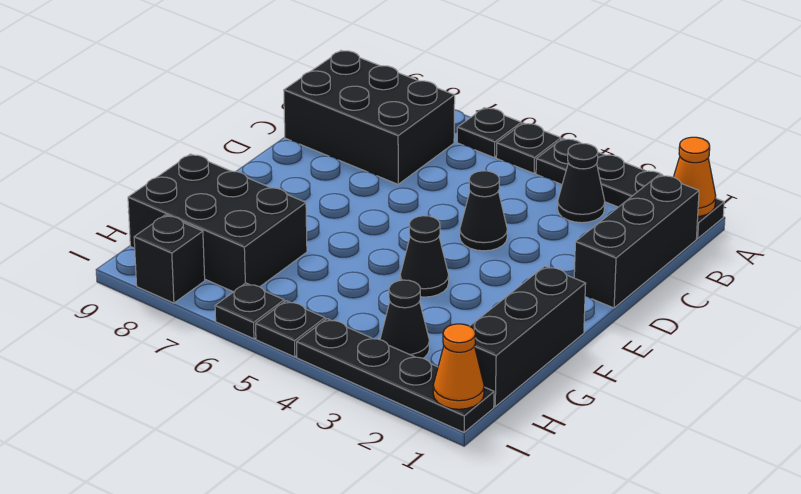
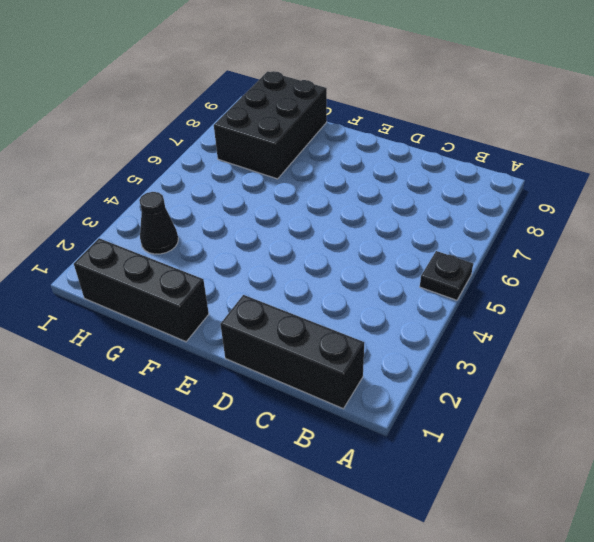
none -> black plate A1:A4 level 1
none -> black plate A6 level 1
none -> black cone B3 level 1

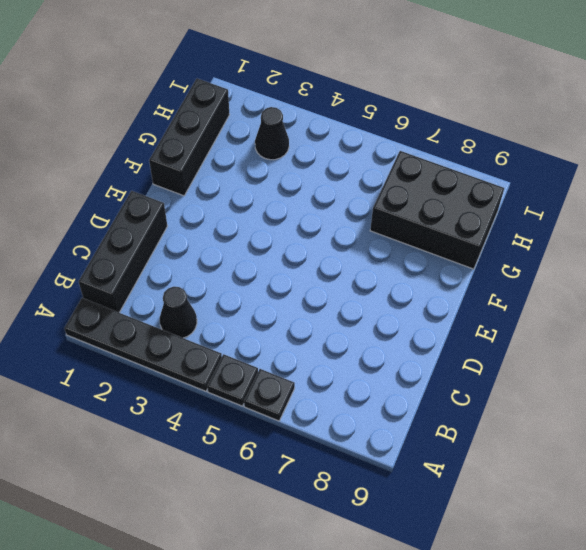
none -> black brick B7:C9 level 1
none -> black cone D4 level 1
none -> black cone F4 level 1

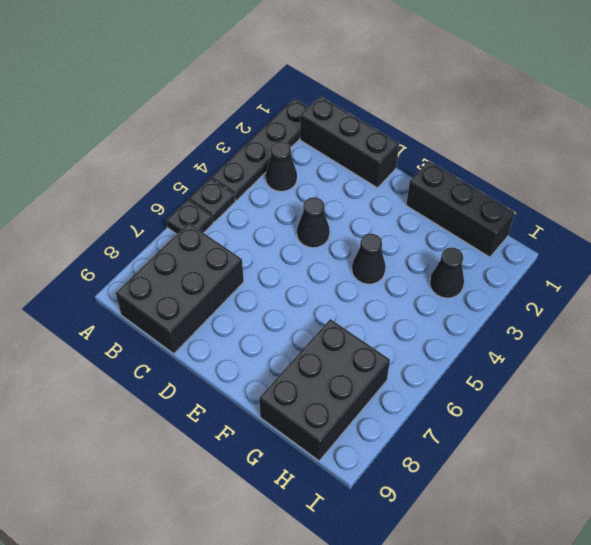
none -> black plate I1:I4 level 1
none -> black plate I5 level 1
none -> black plate I6 level 1

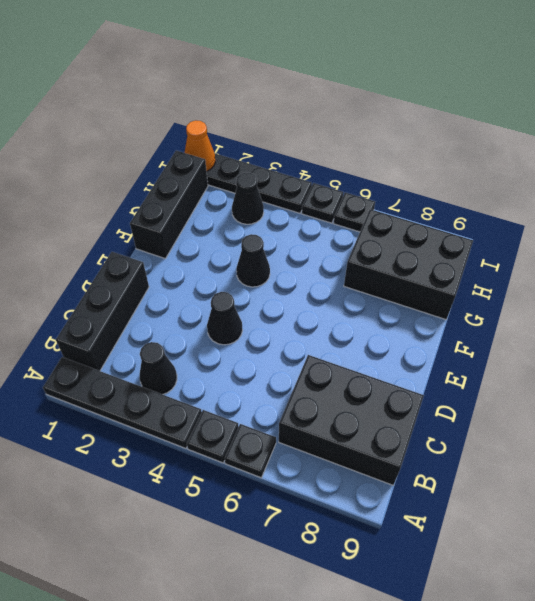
none -> black brick I8 level 1
none -> orange cone A1 level 2

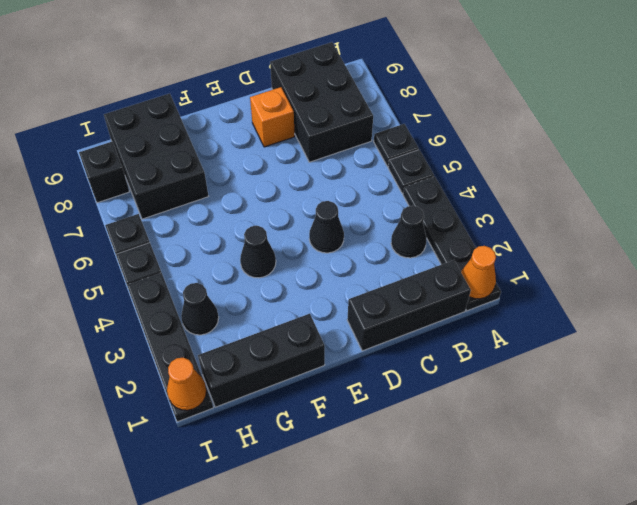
orange brick D8 level 1 -> none

